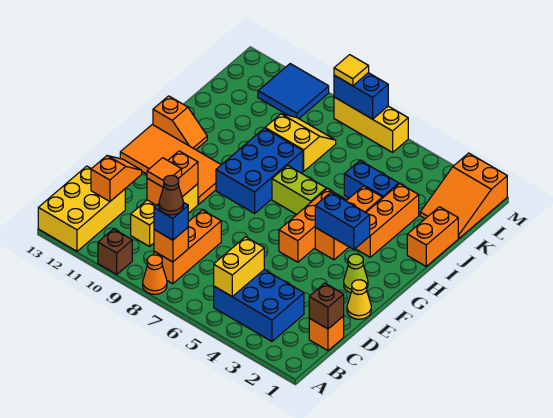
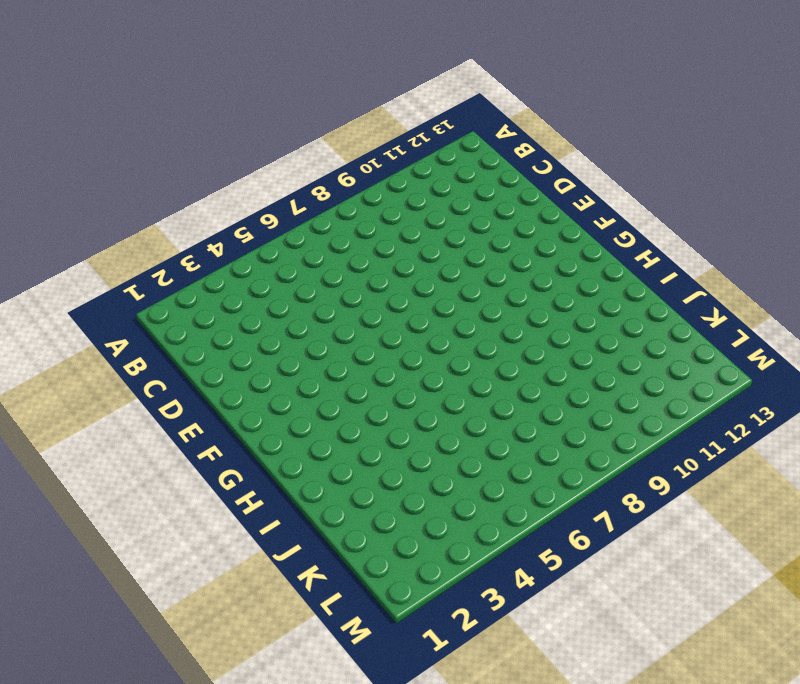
none -> orange cone A8 level 1
none -> brown brick A10 level 1
none -> yellow brick A12:C13 level 1
none -> blue brick B3:C5 level 1

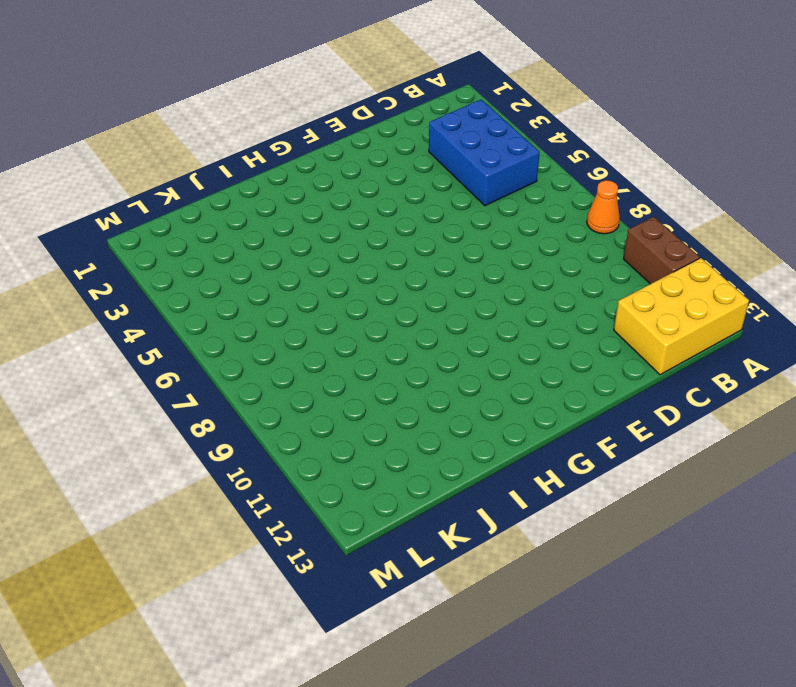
brown brick A10:A11 level 1 -> brown brick A10 level 1
none -> orange brick B8:D8 level 1
none -> orange brick C1 level 1
none -> yellow brick C10:E10 level 1
none -> yellow cone E1 level 1

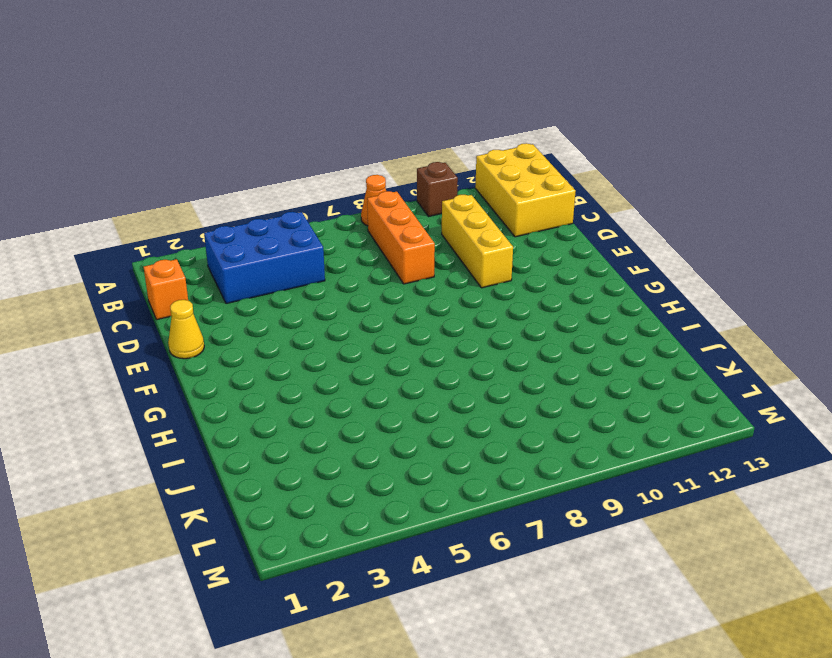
none -> lime cone F2 level 1
none -> orange brick F5:H5 level 1
none -> orange tile F10:G13 level 1
none -> orange brick G4:I4 level 1

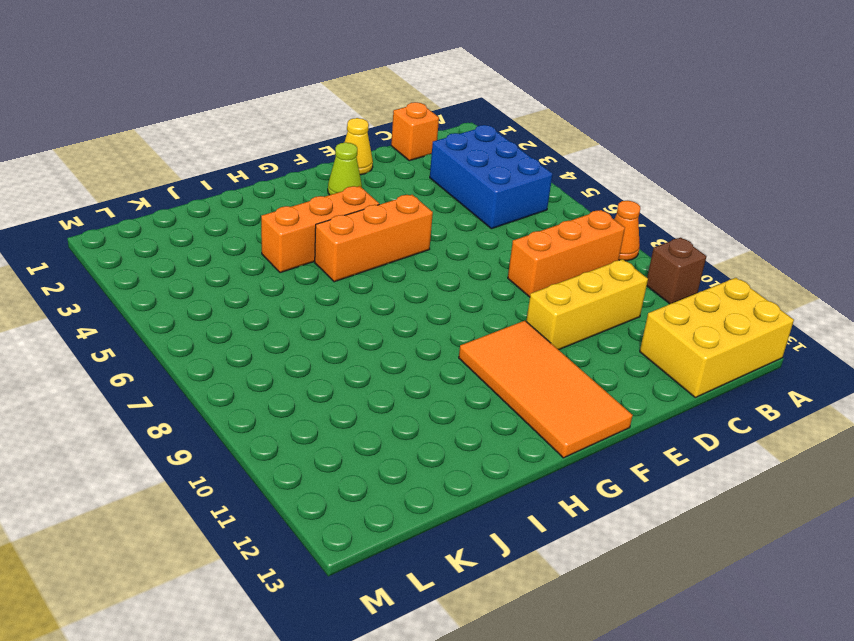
none -> blue brick G8:I9 level 1
none -> orange brick H3:J3 level 1
none -> lime brick H6:H7 level 1
none -> orange slope H12:H13 level 1 top 13

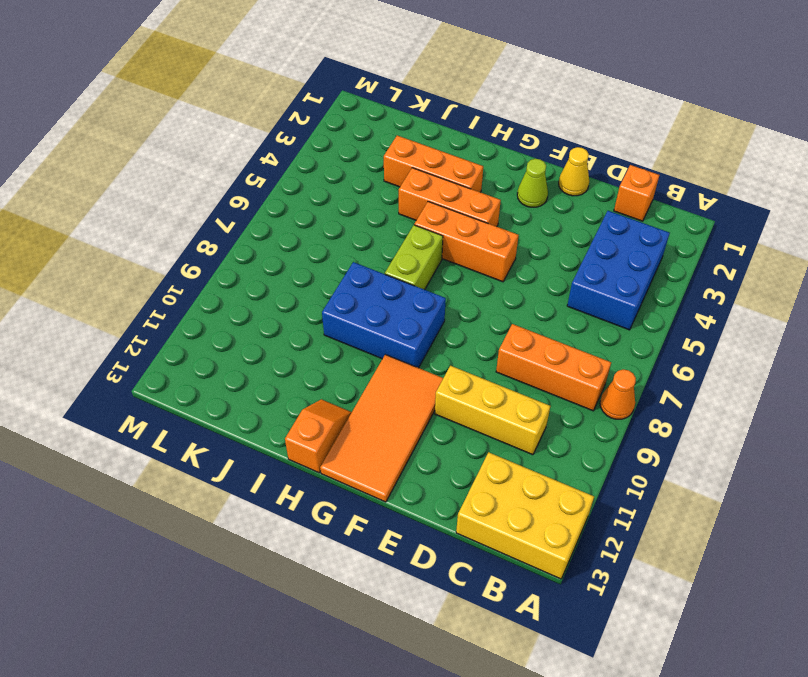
none -> brown brick A10 level 1
none -> orange brick I1:J1 level 1
none -> blue brick J4:J5 level 1
none -> yellow slope J8:K9 level 1 top J

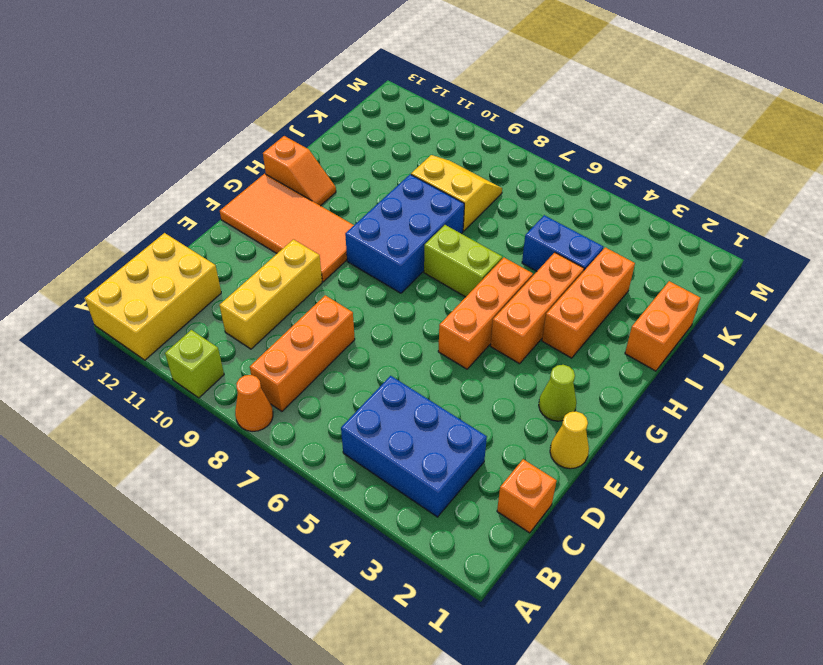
lime brick A10 level 1 -> brown brick A10 level 1
none -> orange slope K1:M2 level 1 top M
none -> blue tile L10:M11 level 1
none -> yellow brick M6:M8 level 1
none -> yellow brick B5:C5 level 2

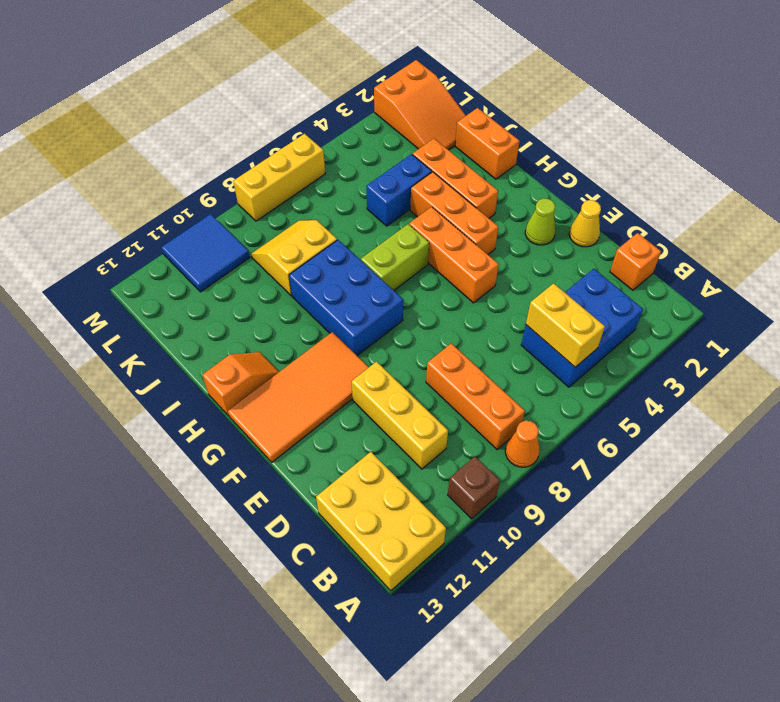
none -> orange brick B8 level 2
none -> brown brick C1 level 2
none -> orange slope C12:D12 level 2 top C
none -> orange brick D10:E10 level 2

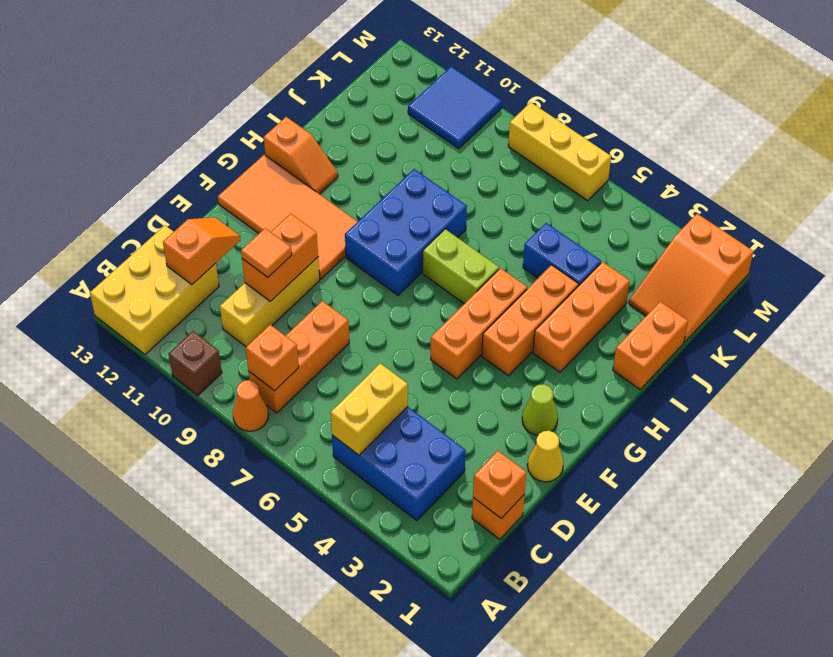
orange brick C1 level 2 -> brown brick C1 level 2
none -> yellow slope J8:K9 level 1 top J
none -> blue brick G3:G4 level 2
none -> blue brick M7:M8 level 2
none -> blue brick B8 level 3

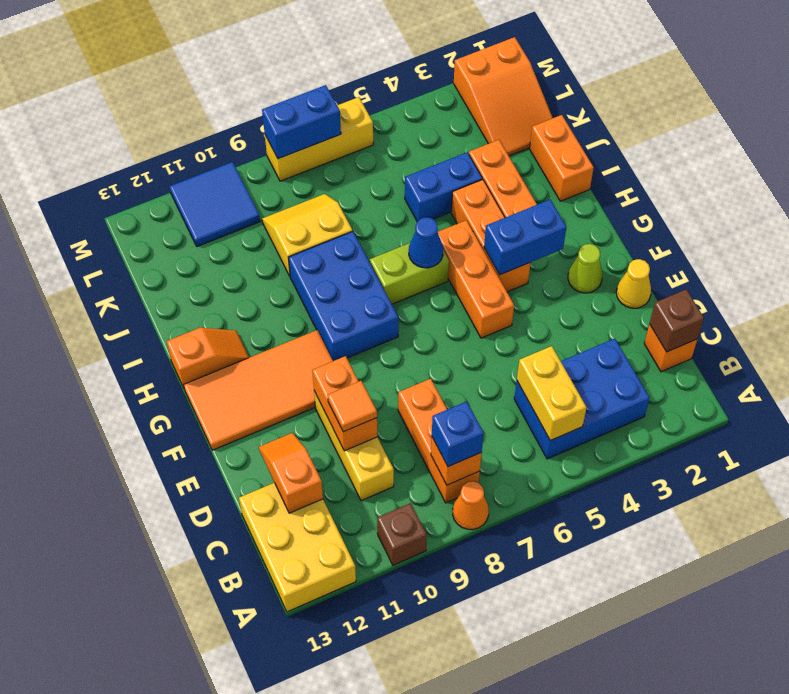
blue cone H6 level 2 -> none
none -> yellow tile M8 level 3
none -> brown cone B8 level 4

